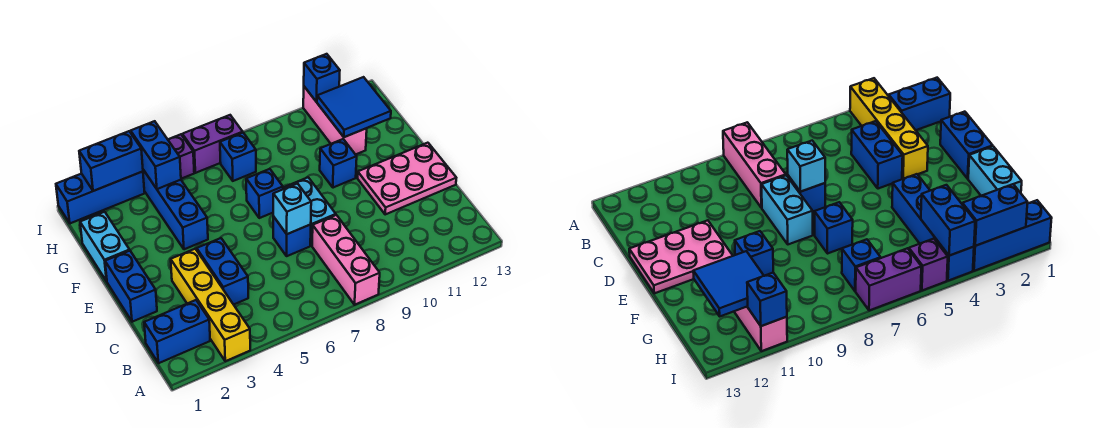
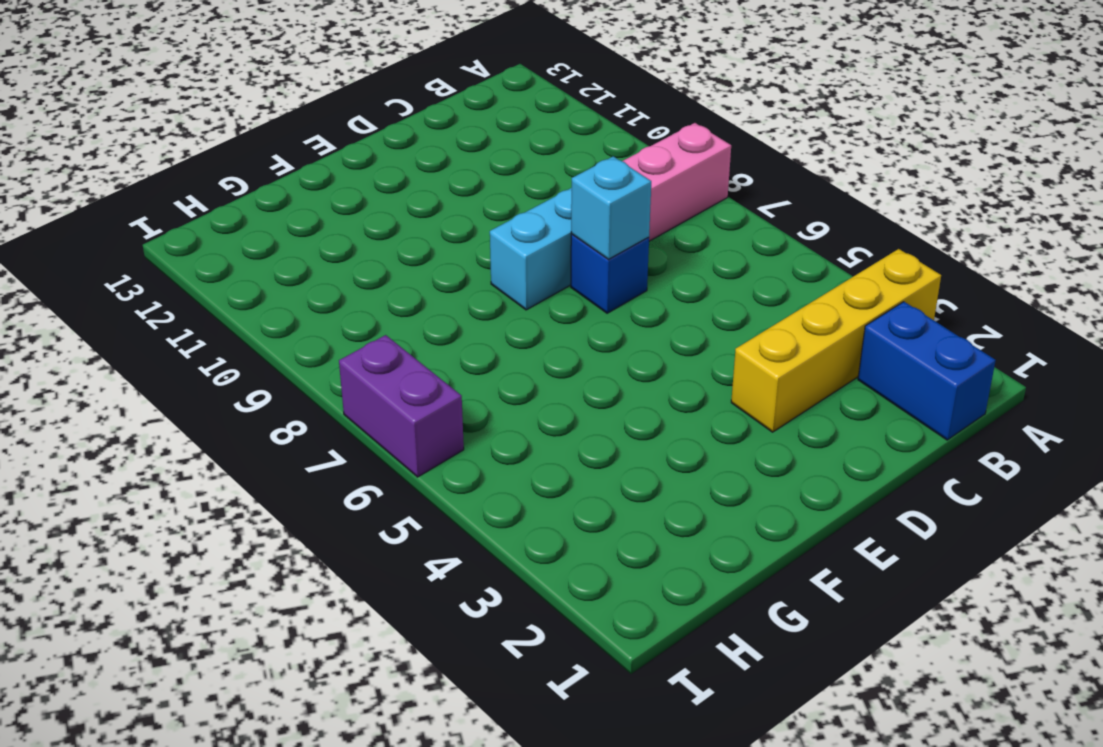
none -> blue brick C4:D4 level 1
none -> blue brick D1:E1 level 1
none -> pink plate D11:E13 level 1

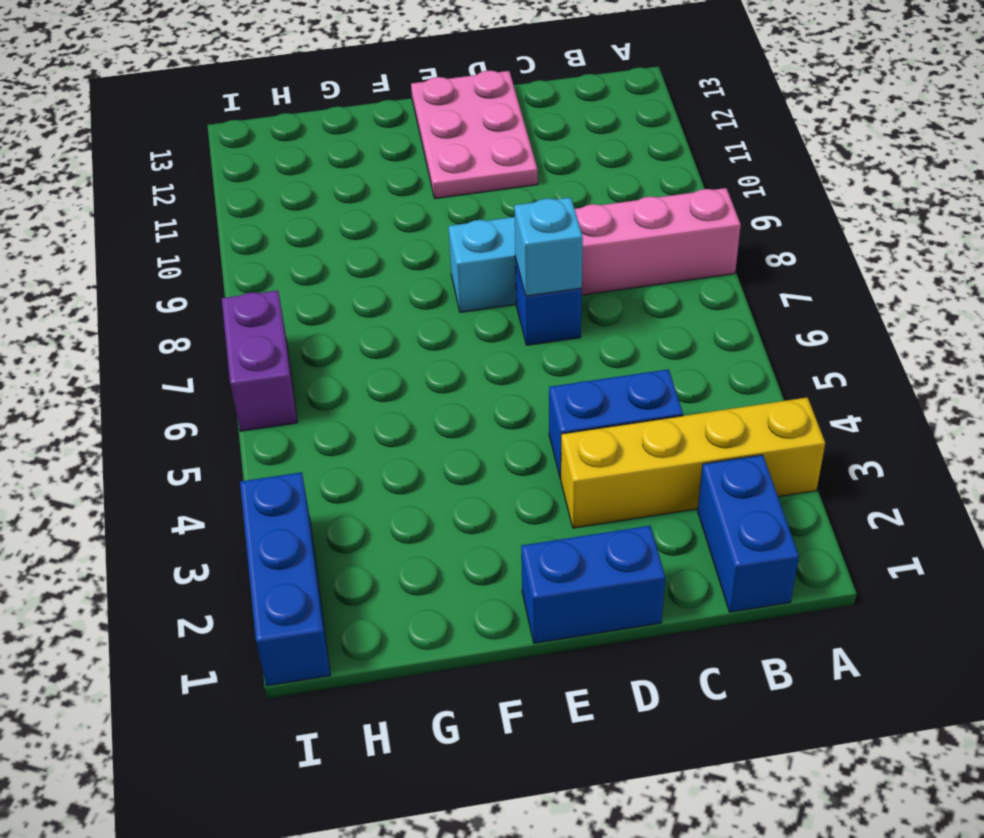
none -> cyan brick F1:G1 level 1
none -> blue brick F4:I4 level 1
none -> blue brick F7 level 1

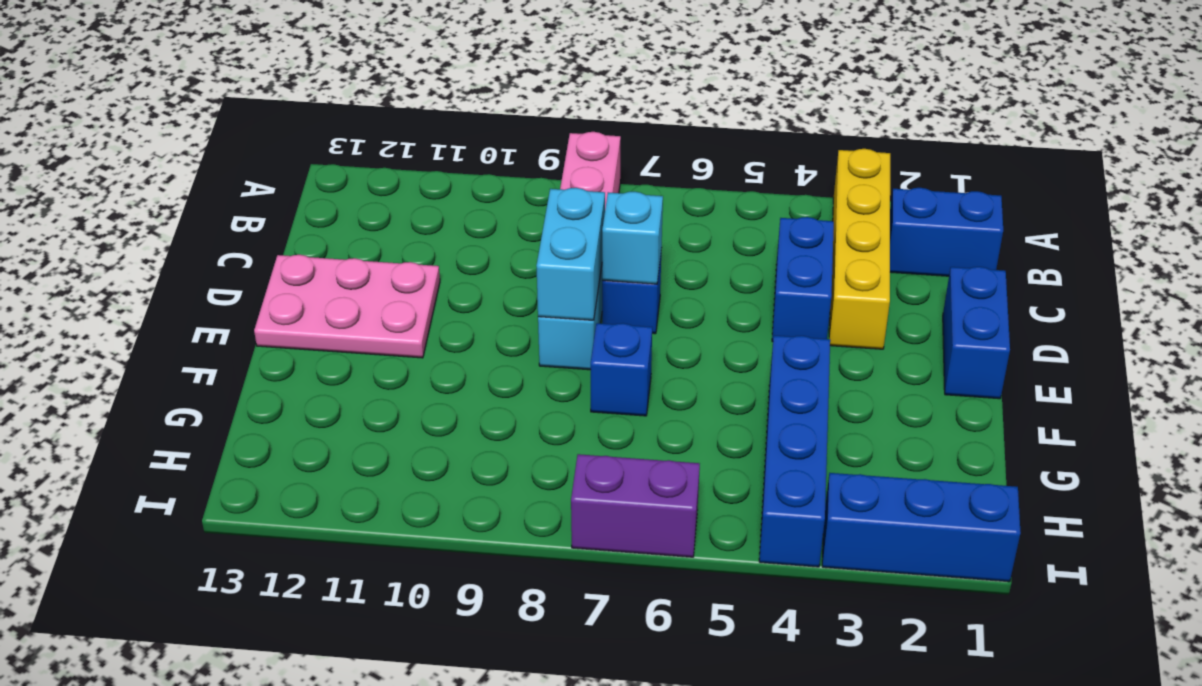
cyan brick D8:E8 level 2 -> cyan brick F1:G1 level 1
none -> blue brick F10 level 1
none -> pink brick G11:I11 level 1
none -> blue brick H7 level 1

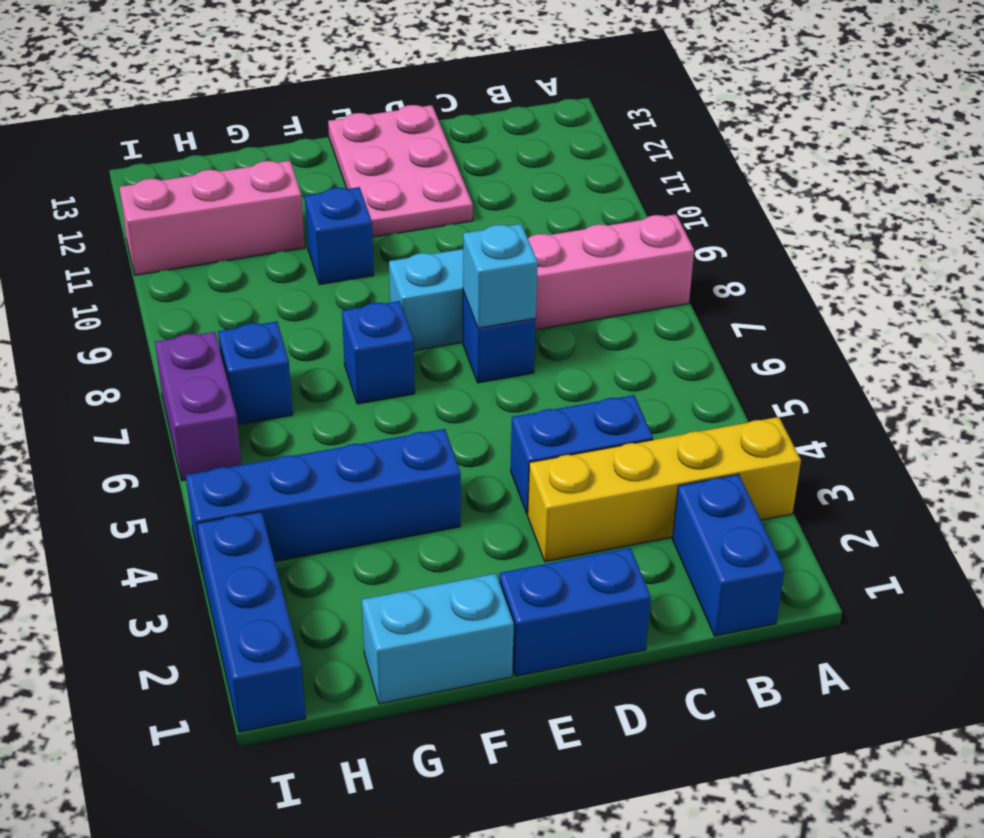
none -> purple brick I5 level 1
none -> blue tile G11:H12 level 2
none -> blue brick H4:I4 level 2

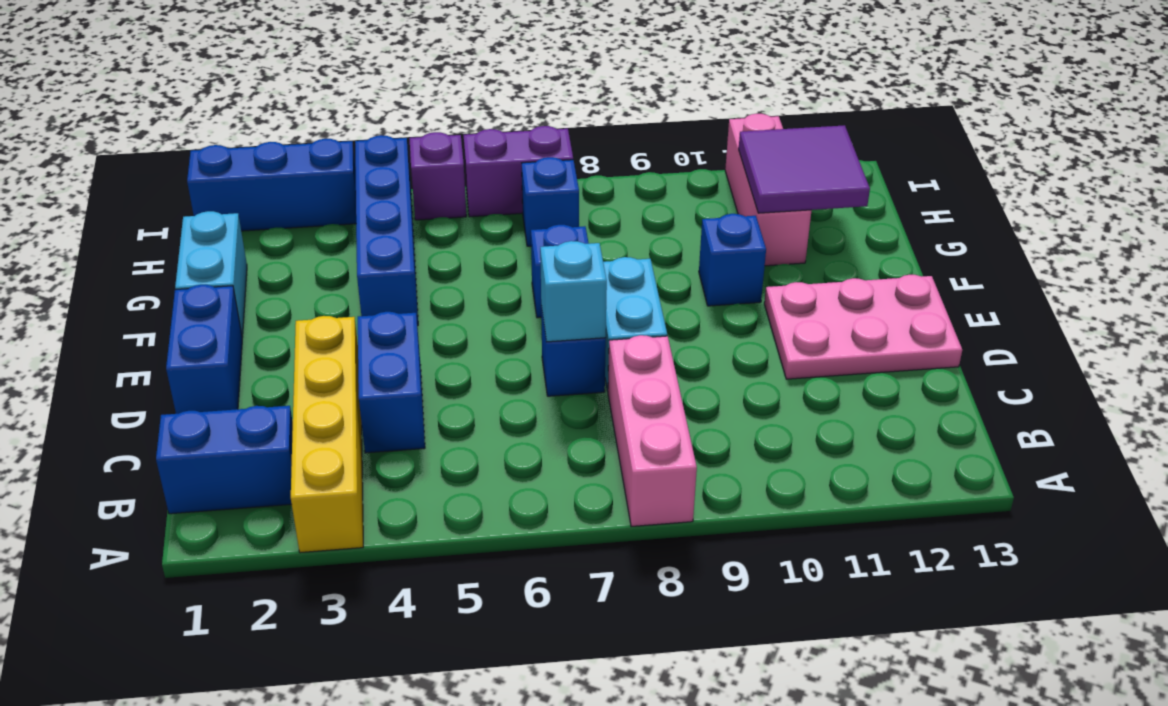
purple tile G11:H12 level 2 -> blue tile G11:H12 level 2
none -> blue brick H4:I4 level 2
none -> blue brick I2:I3 level 2
none -> blue brick I11 level 2

